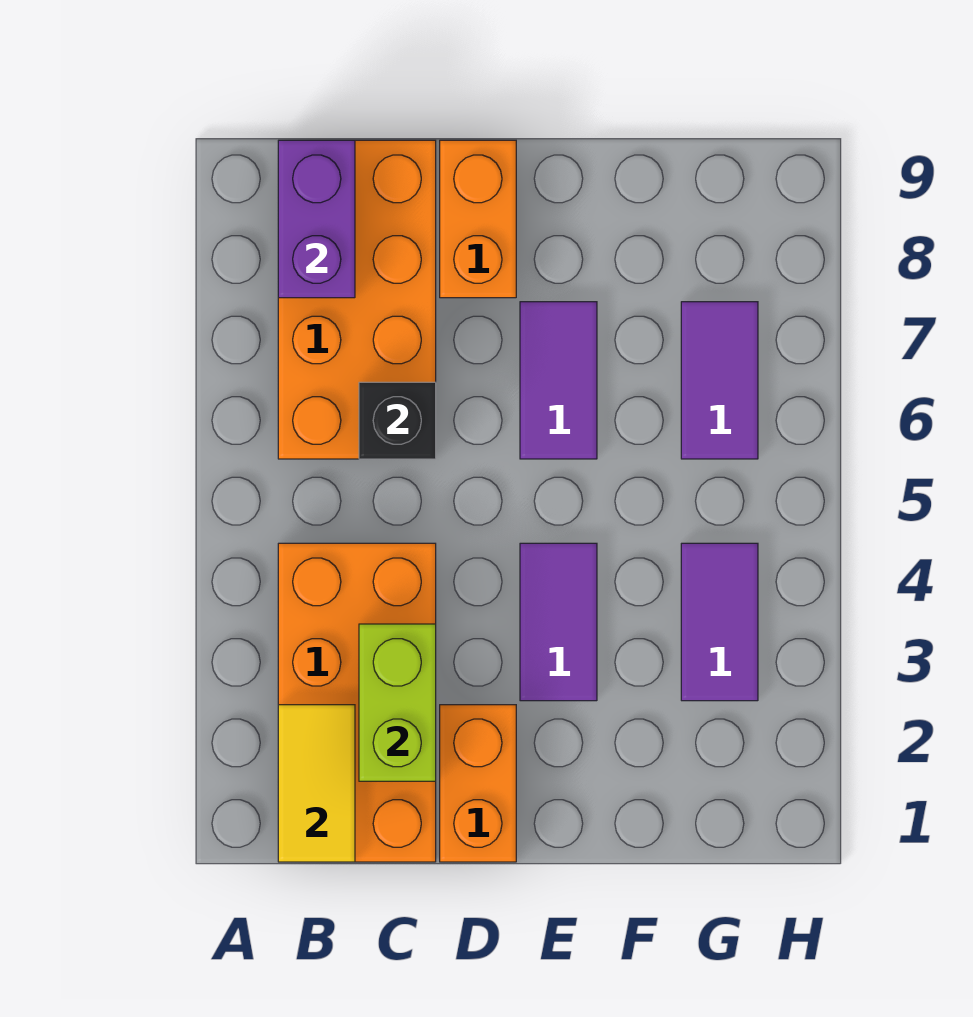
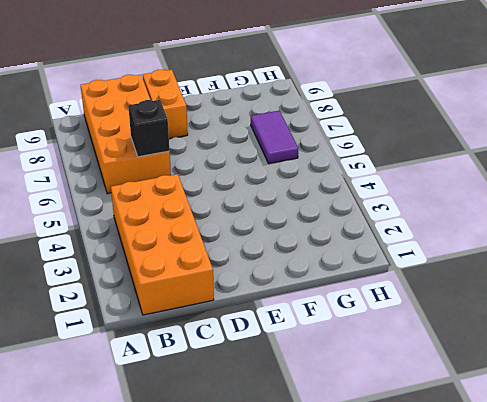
none -> orange brick D1:D2 level 1
none -> purple tile E3:E4 level 1
none -> purple tile E6:E7 level 1

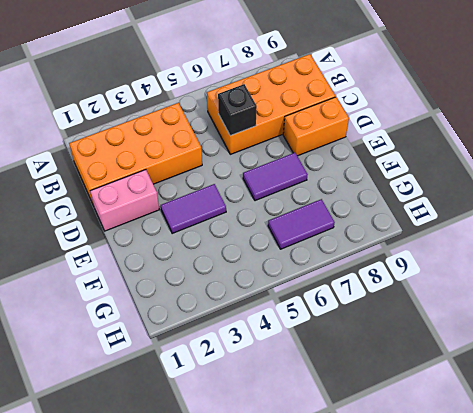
pink brick D1:D2 level 1 -> orange brick D1:D2 level 1
none -> purple tile G3:G4 level 1
none -> yellow tile B1:B2 level 2
none -> purple brick B8:B9 level 2

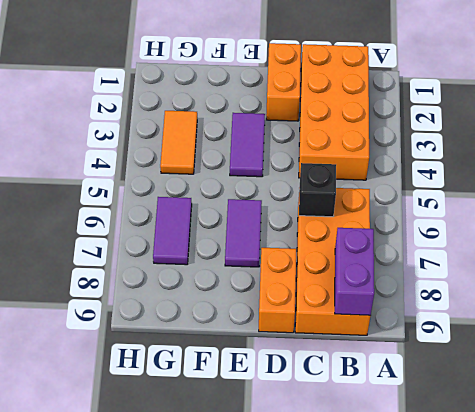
orange tile G3:G4 level 1 -> purple tile G3:G4 level 1
none -> yellow tile B1:B2 level 2
none -> lime brick C2:C3 level 2

